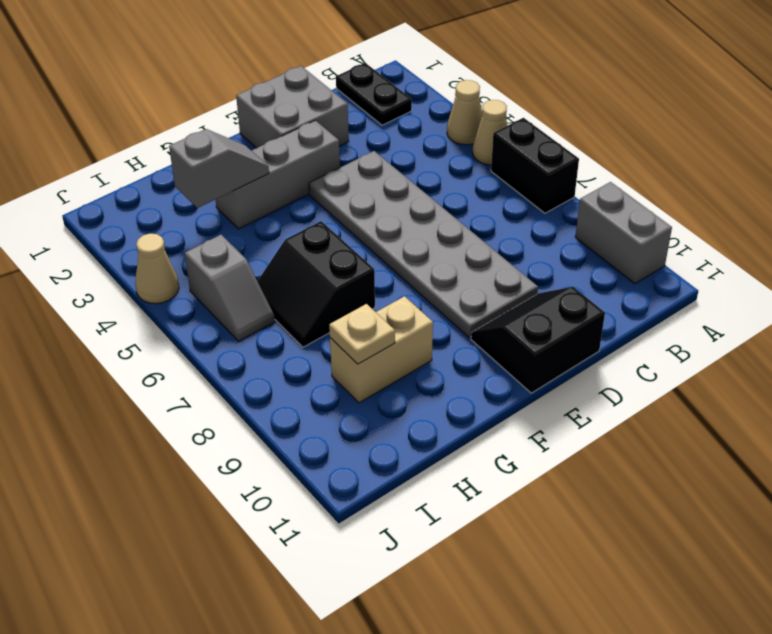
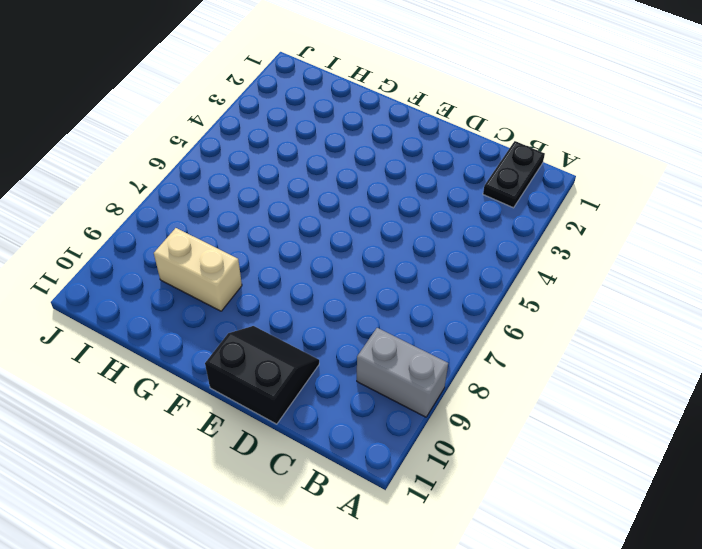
grey brick A9:B9 level 1 -> grey brick A9:A10 level 1
none -> tan cone A4 level 1
none -> tan cone A5 level 1
none -> black brick A6:A7 level 1

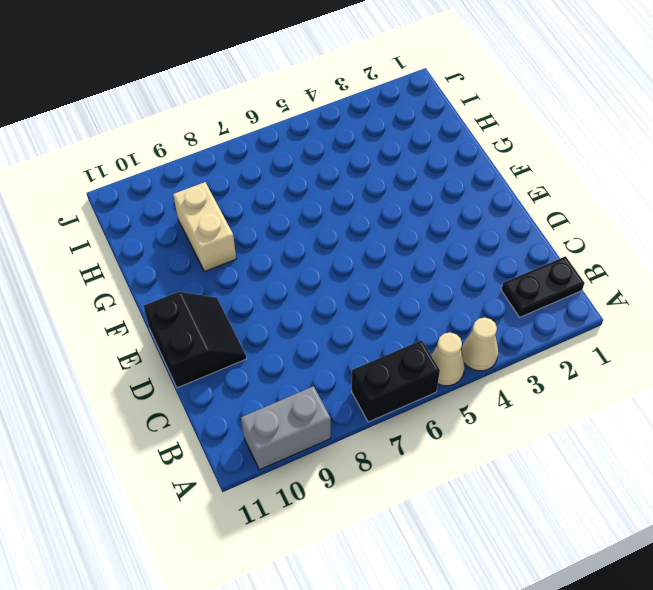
none -> grey brick D1:E2 level 1
none -> grey plate D4:E9 level 1
none -> grey brick E3:G3 level 1

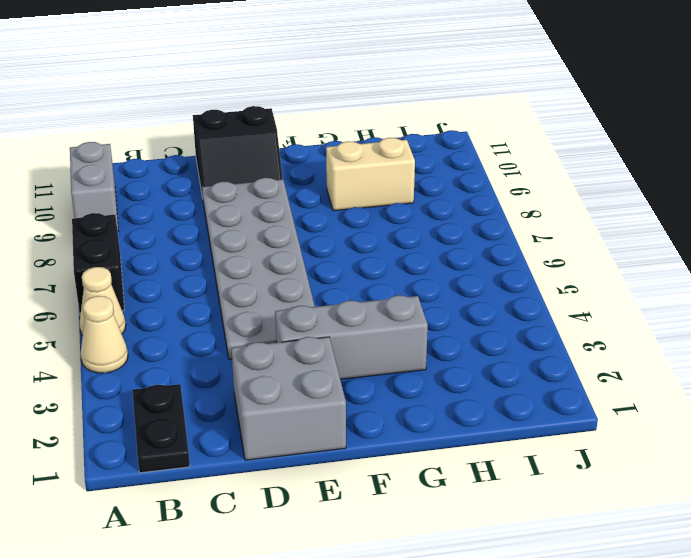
none -> black slope G6:H7 level 1 top G
none -> grey slope I5:I6 level 1 top 5
none -> tan cone J4 level 1

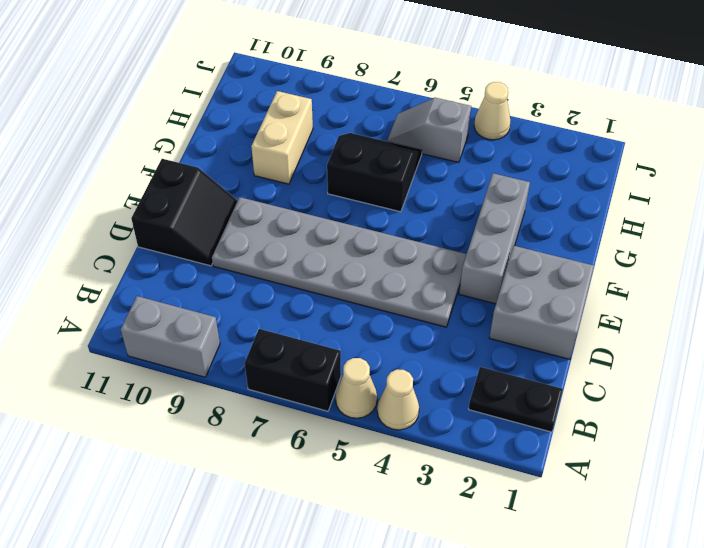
none -> grey slope G3:H3 level 2 top H
none -> tan plate H9 level 2

